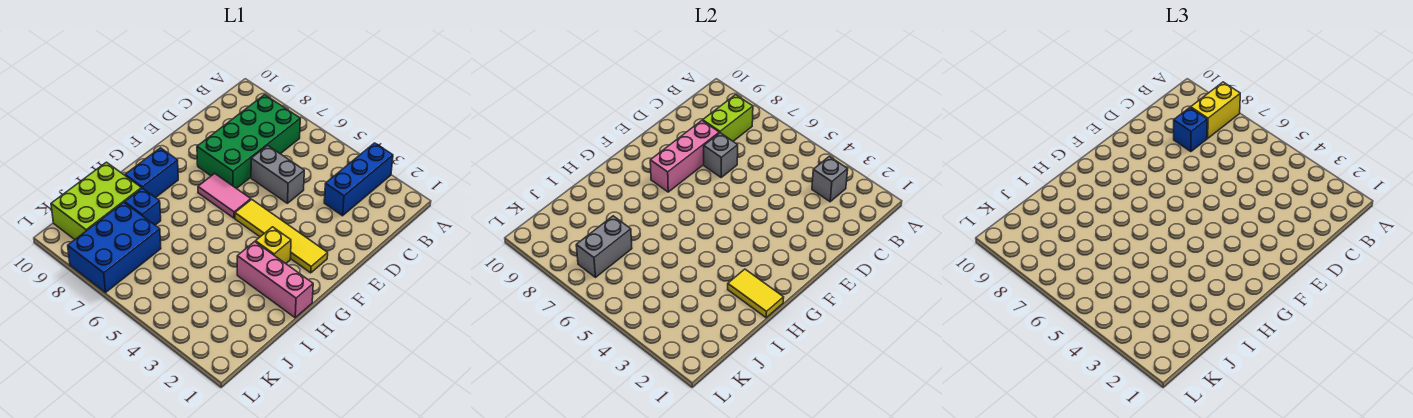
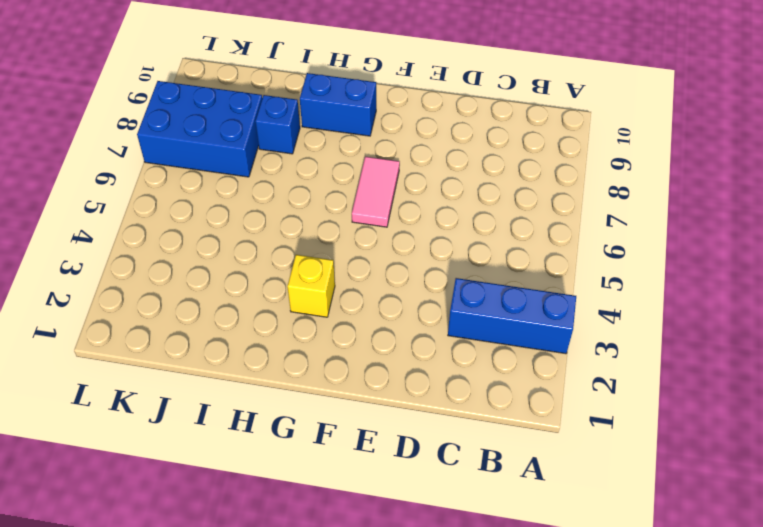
none -> green brick B7:E8 level 1
none -> grey brick D5:D6 level 1
none -> yellow tile F2:F5 level 1

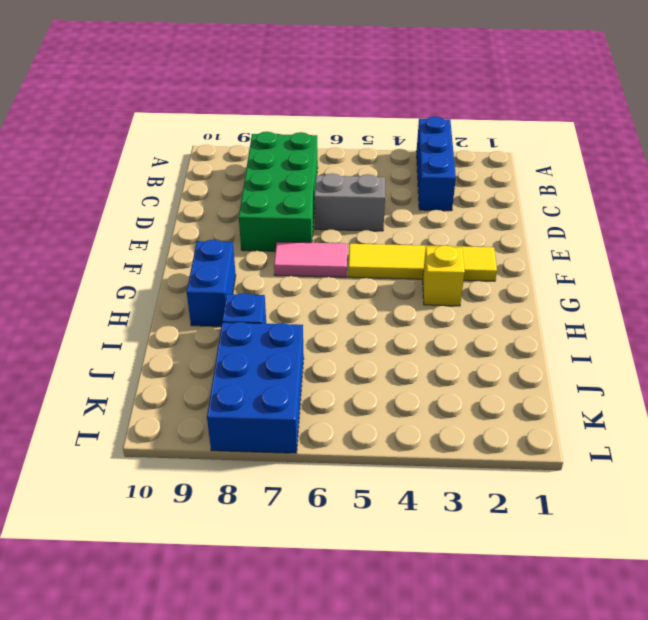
none -> pink brick H1:H3 level 1
none -> lime brick I9:K10 level 1
none -> grey brick B3 level 2

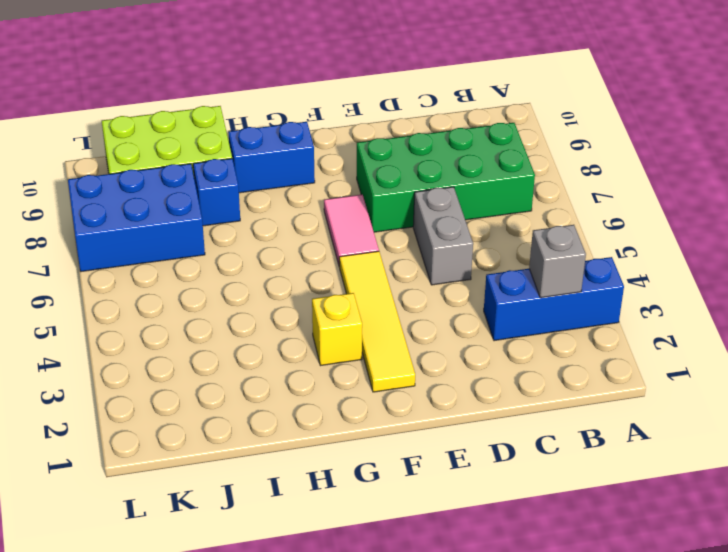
none -> pink brick H1:H3 level 1
none -> lime brick B8:C8 level 2
none -> grey brick D7 level 2

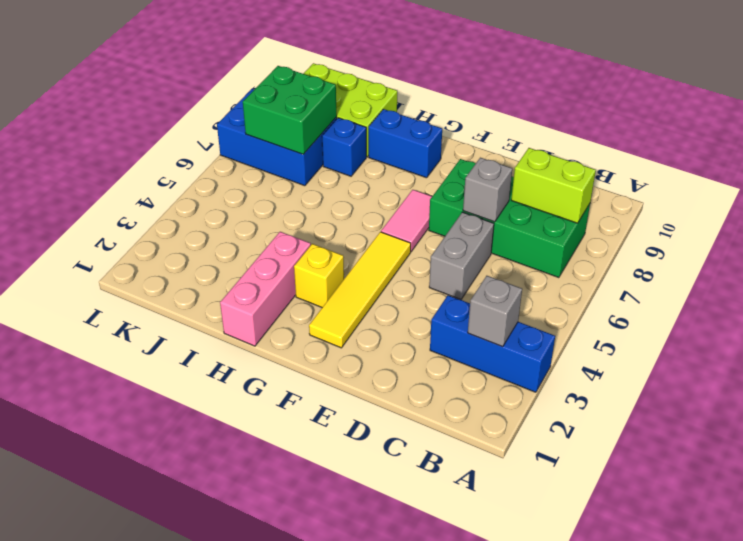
green brick J7:K8 level 2 -> grey brick J7:K7 level 2
none -> pink brick D8:F8 level 2
none -> yellow tile H1:H2 level 2
none -> yellow brick A8:B8 level 3

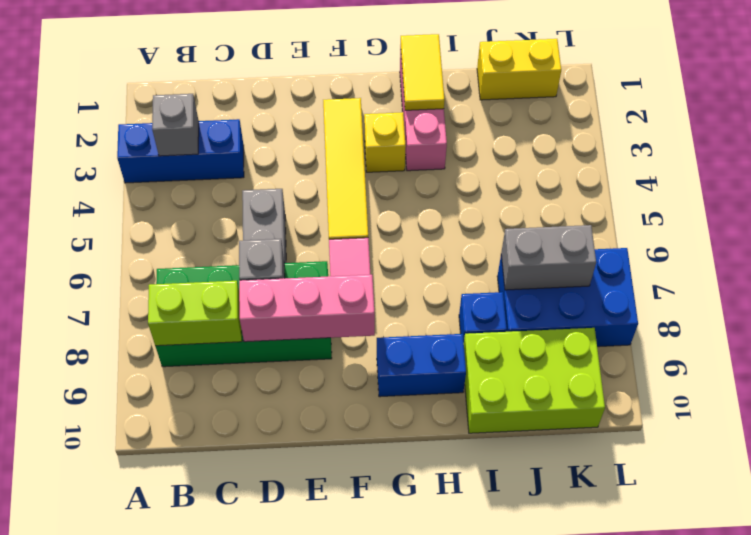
yellow brick J1:K1 level 1 -> yellow brick A8:B8 level 3
none -> blue brick C8 level 3

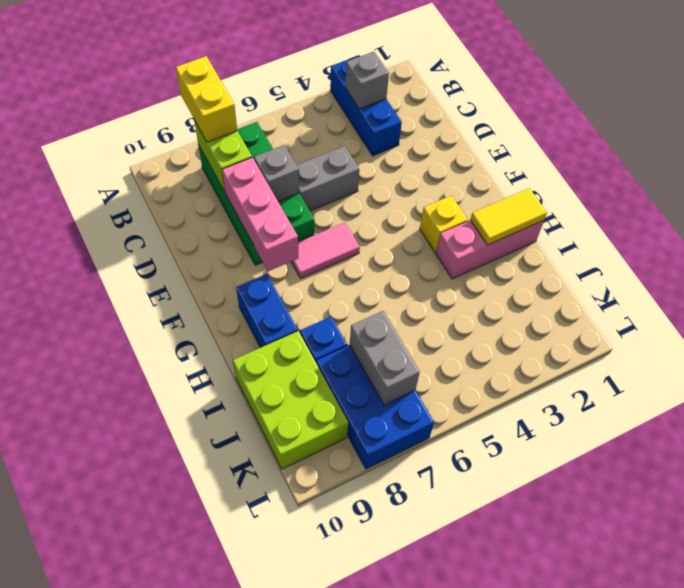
none -> yellow tile F2:F5 level 1
none -> blue brick C8 level 3

